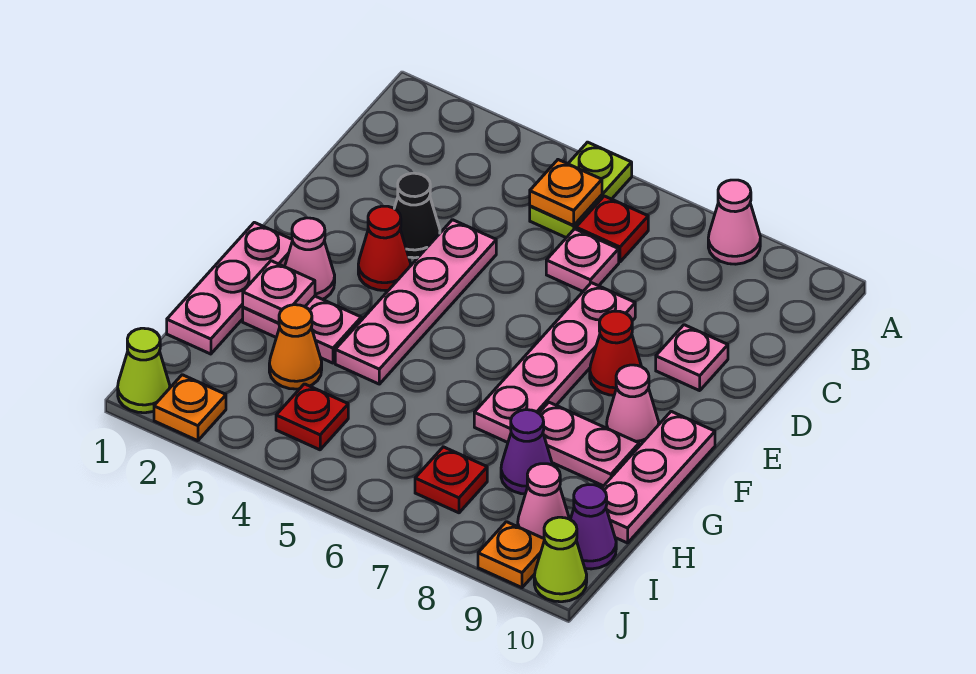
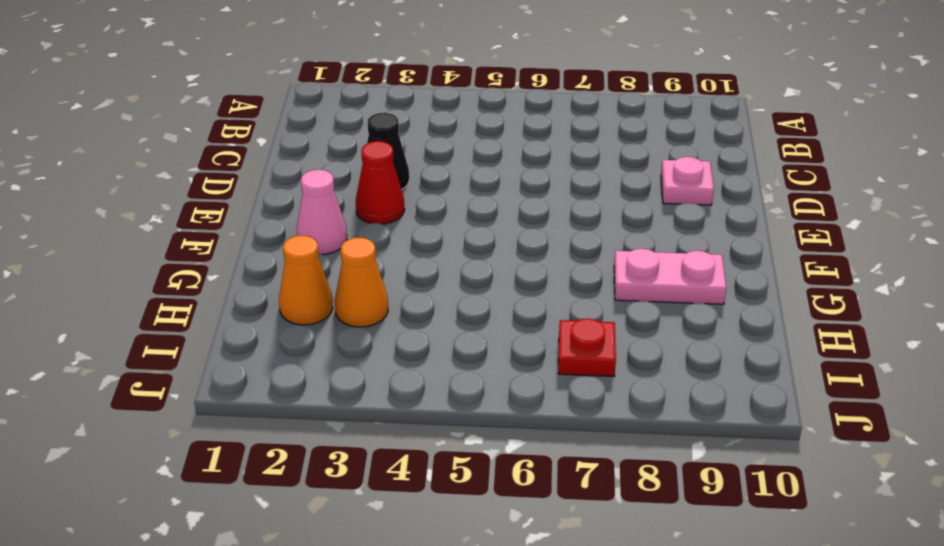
orange cone H2 level 1 -> none
none -> lime plate A5:B5 level 1
none -> pink cone A8 level 1
none -> red plate B6 level 1

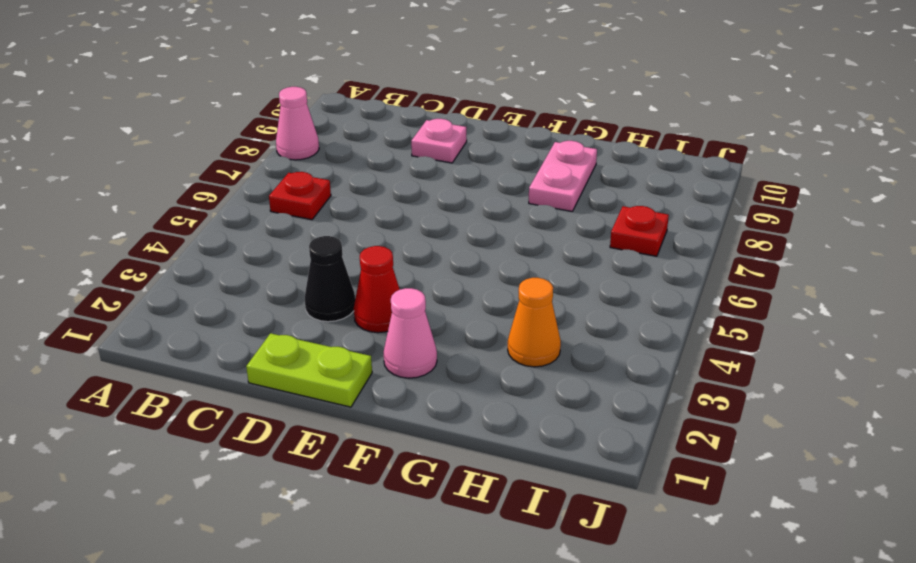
lime plate D1:E1 level 1 -> lime plate A5:B5 level 1
none -> pink plate C6 level 1
none -> pink plate D4:G4 level 1
none -> pink plate D7:G7 level 1

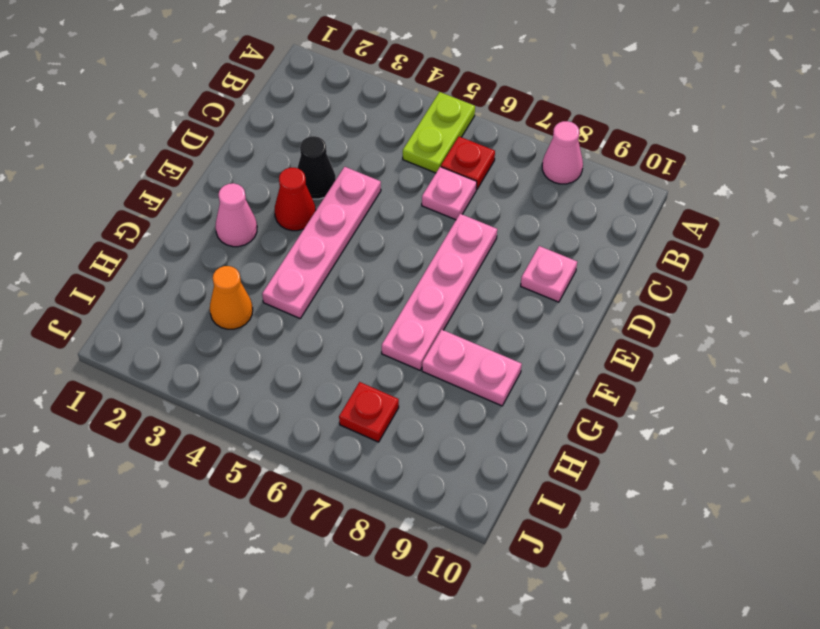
none -> red cone E8 level 1
none -> pink plate F1:H1 level 1
none -> pink cone F9 level 1

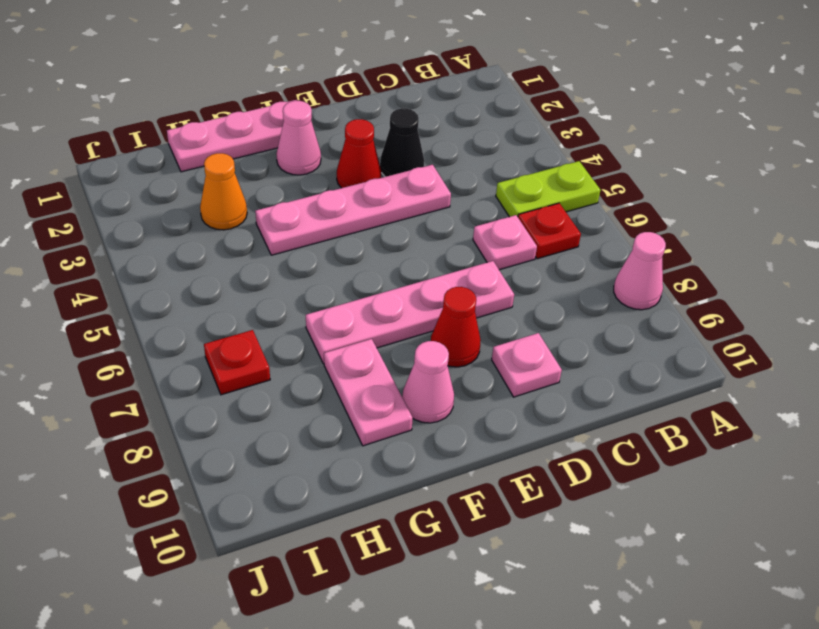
none -> pink plate F10:H10 level 1
none -> pink plate G2:G3 level 1
none -> purple cone H8 level 1

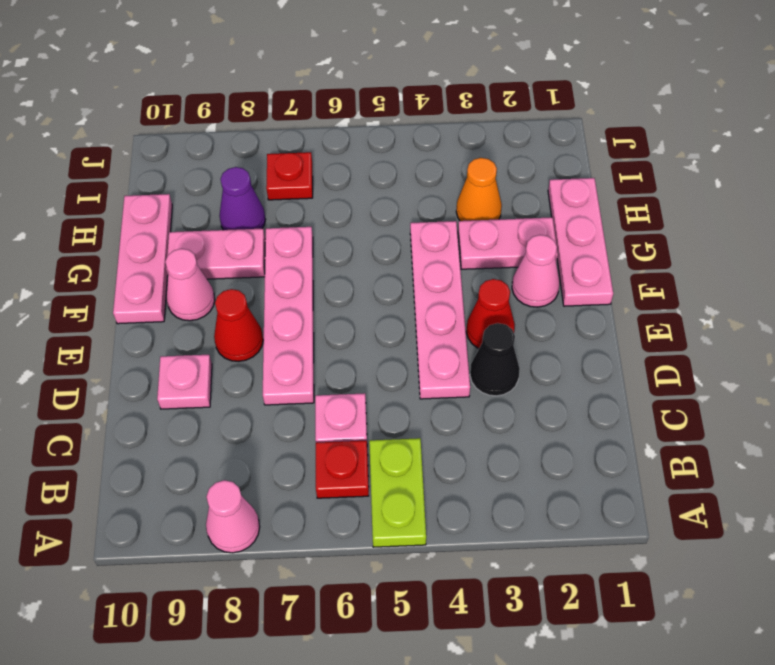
none -> red plate I4 level 1
none -> pink cone I9 level 1
none -> purple cone I10 level 1

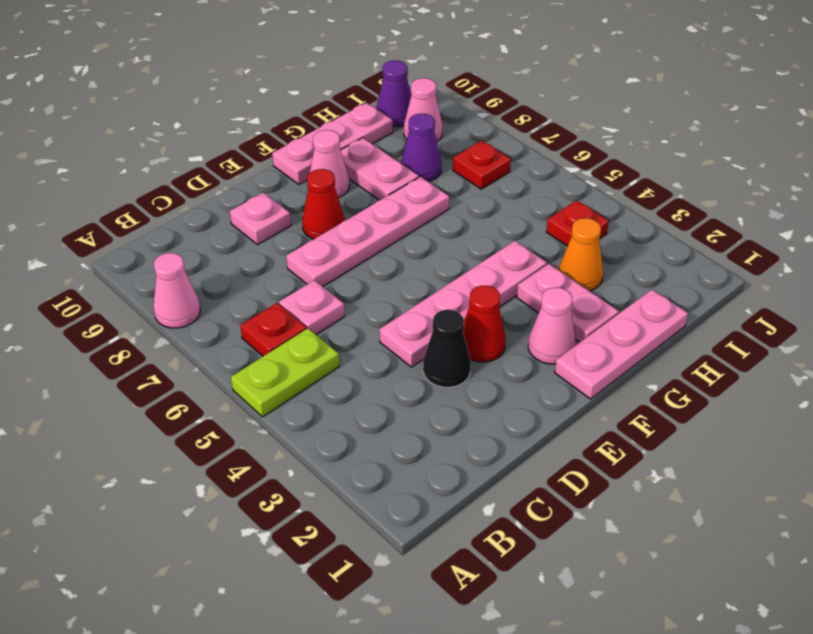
none -> lime cone J1 level 1
none -> orange plate J2 level 1
none -> orange plate J9 level 1

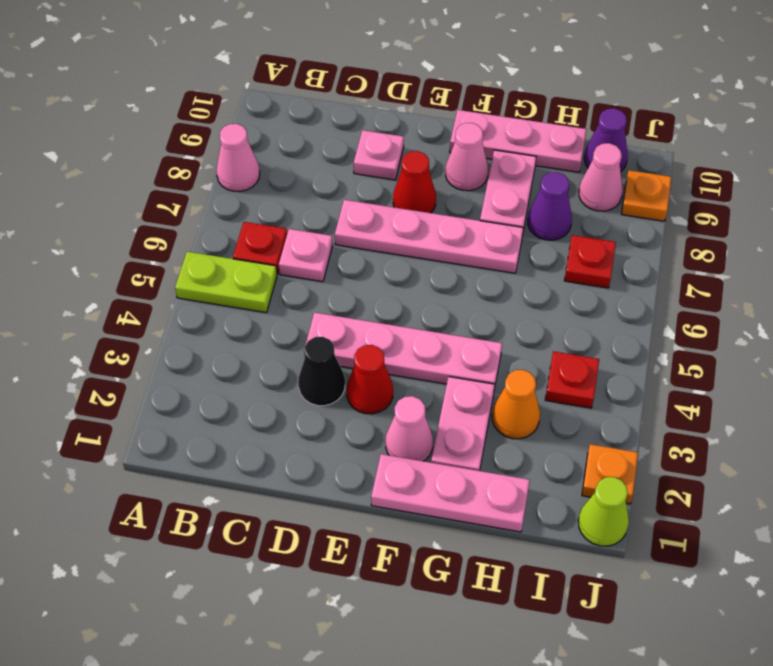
none -> lime cone J10 level 1
none -> orange plate B5 level 2
none -> pink plate G2 level 2

